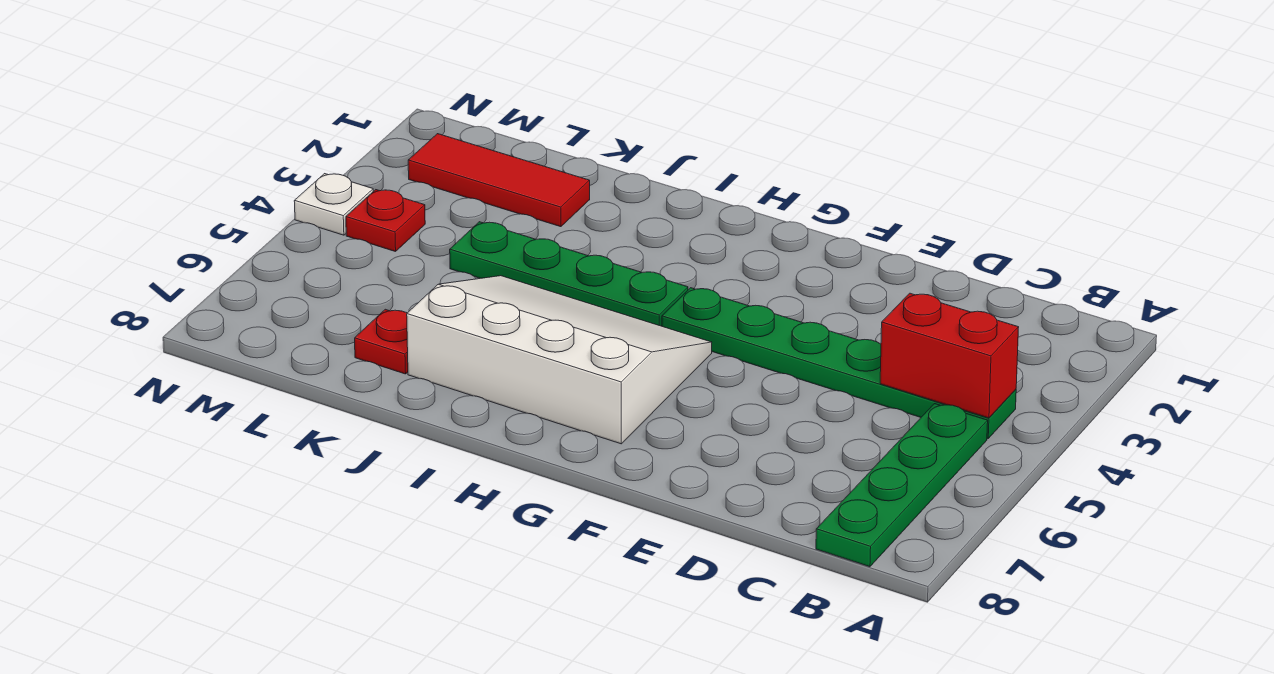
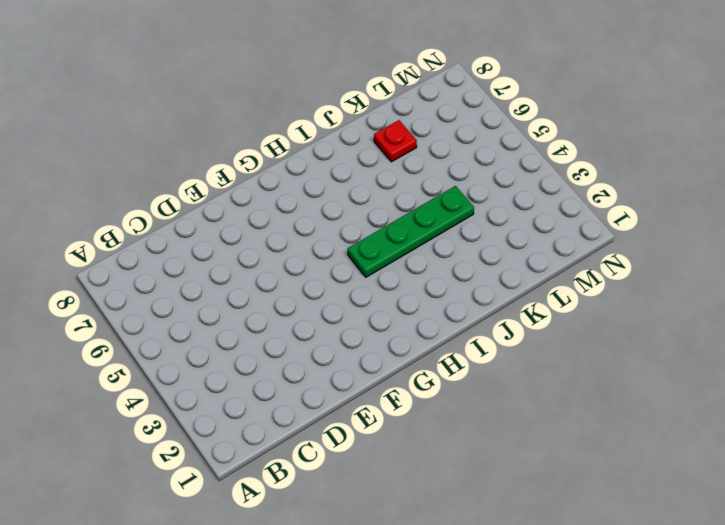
none -> green plate B4:G4 level 1
none -> green plate B5:B8 level 1

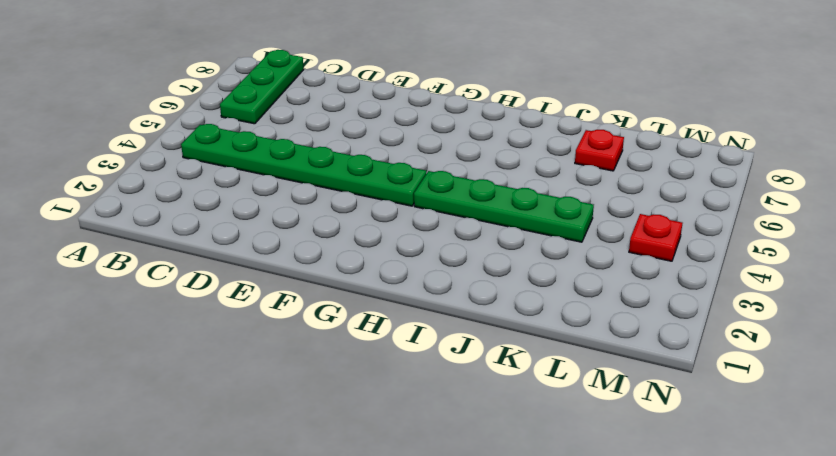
green plate B6:B8 level 1 -> green plate B5:B8 level 1
none -> white slope G5:J7 level 1 top 7
none -> red tile K2:M2 level 1

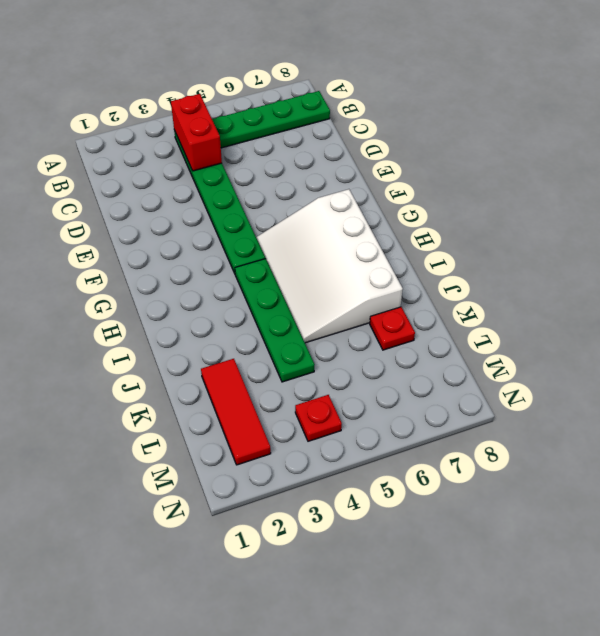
none -> white plate N4 level 1

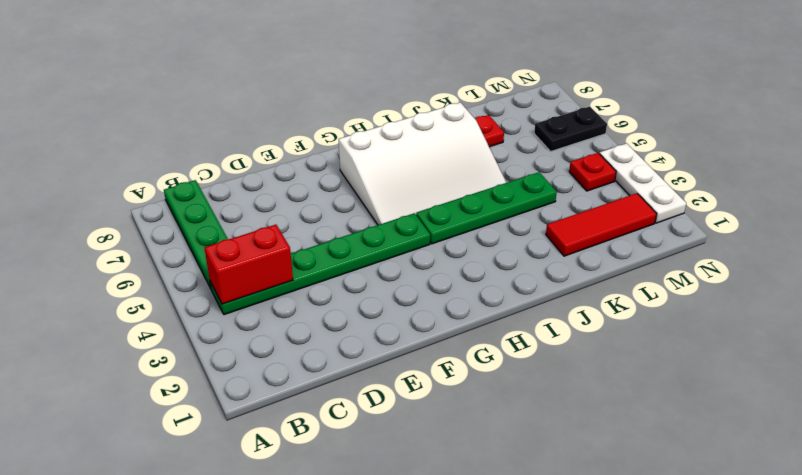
black plate M6:N6 level 1 -> none
white plate N2:N4 level 1 -> white plate N4 level 1

